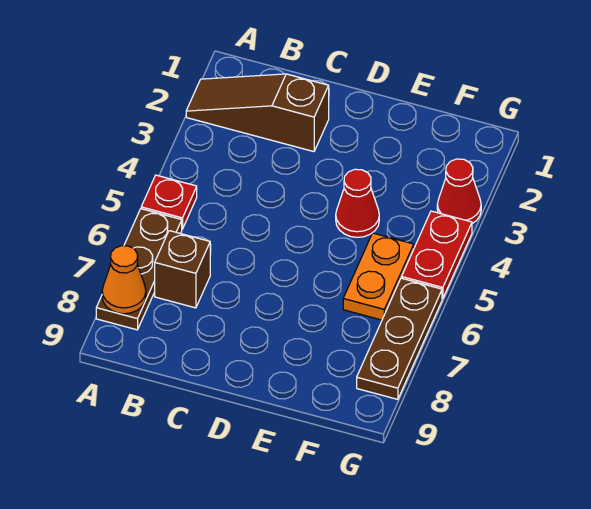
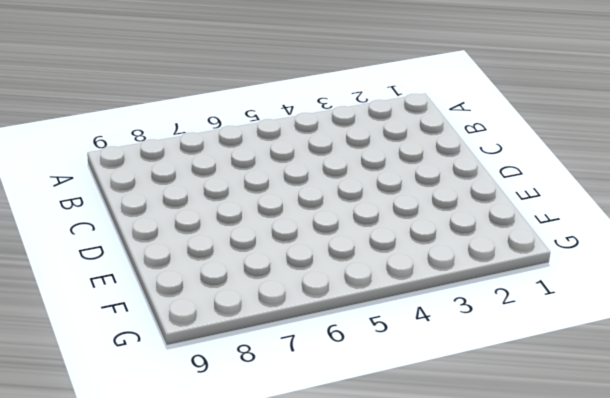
none -> brown slope A2:C2 level 1 top C
none -> red plate A5 level 1

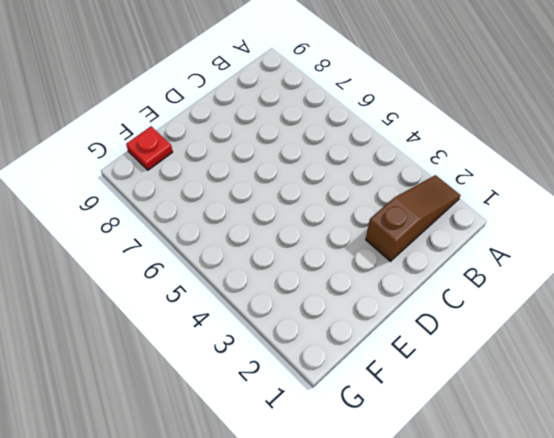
red plate F9 level 1 -> red plate A5 level 1
none -> brown plate A6:A8 level 1
none -> brown brick B7 level 1

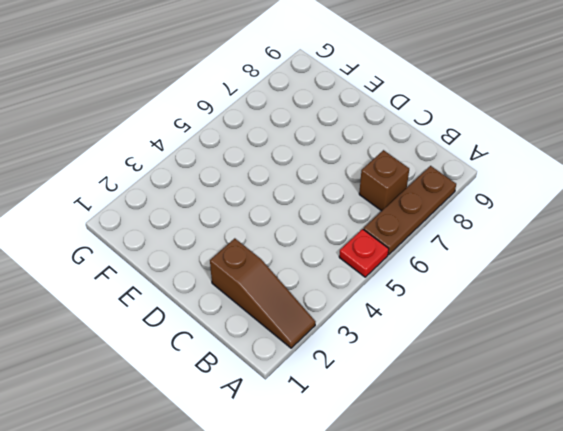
none -> red cone E4 level 1
none -> orange plate F5:F6 level 1

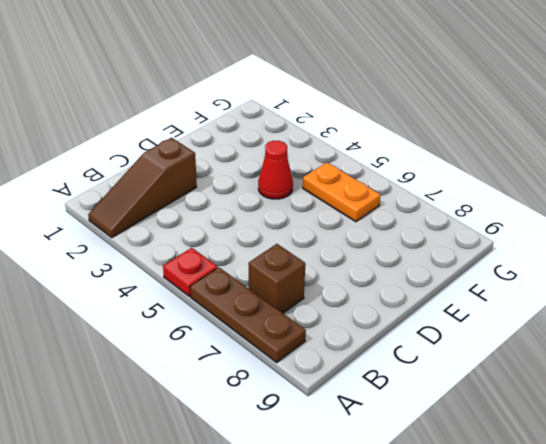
none -> red cone G3 level 1
none -> red plate G4:G5 level 1

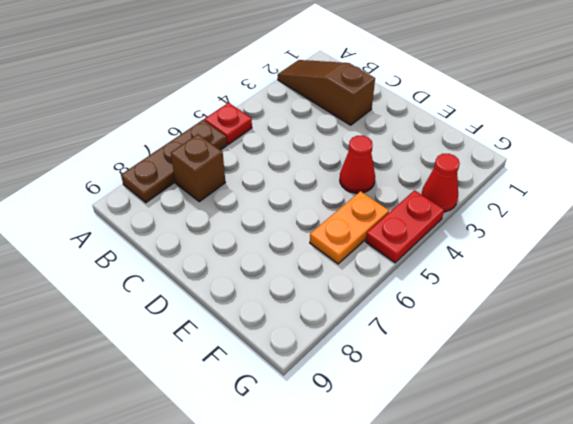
none -> brown plate G6:G8 level 1
none -> orange cone A8 level 2

